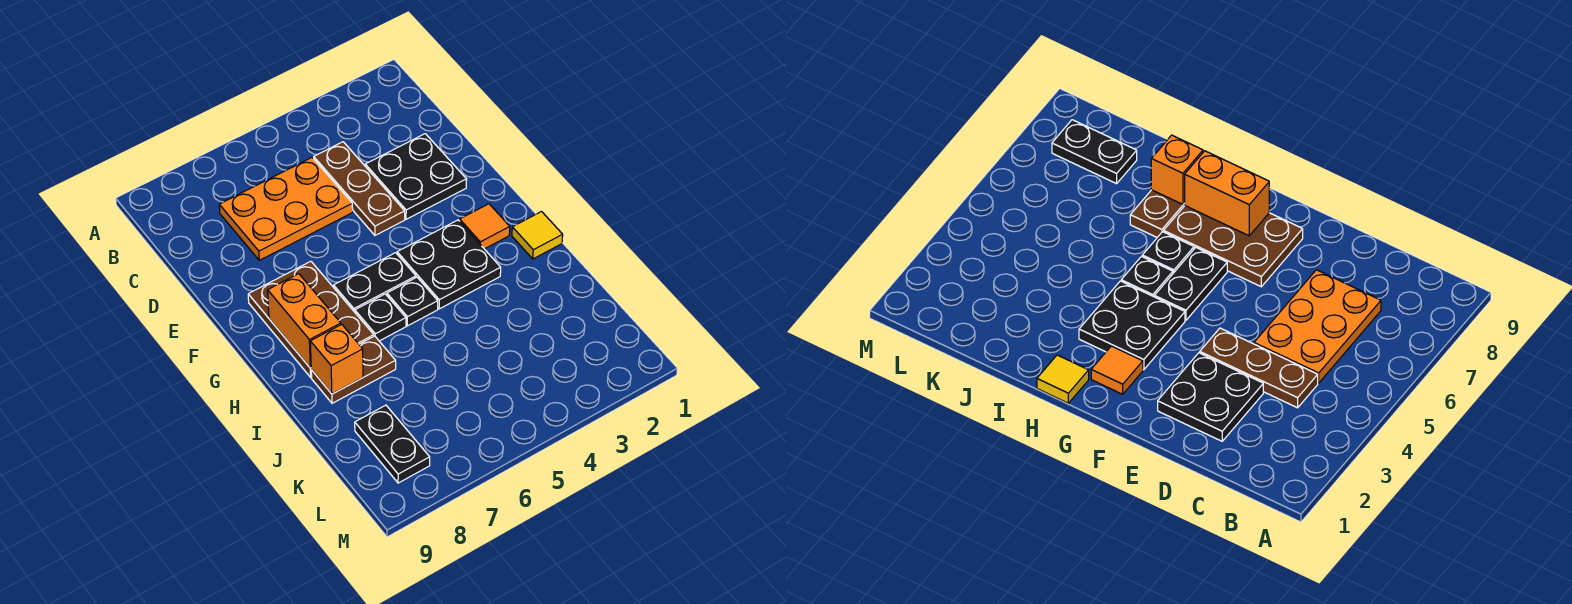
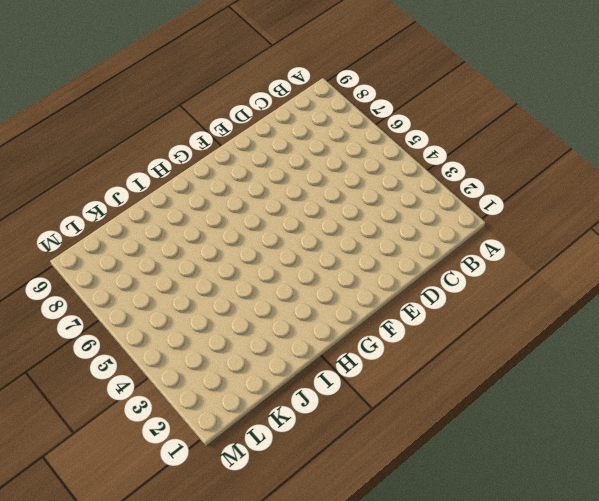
none -> brown plate C4:E4 level 1
none -> orange plate C5:D7 level 1
none -> black plate D2:E3 level 1

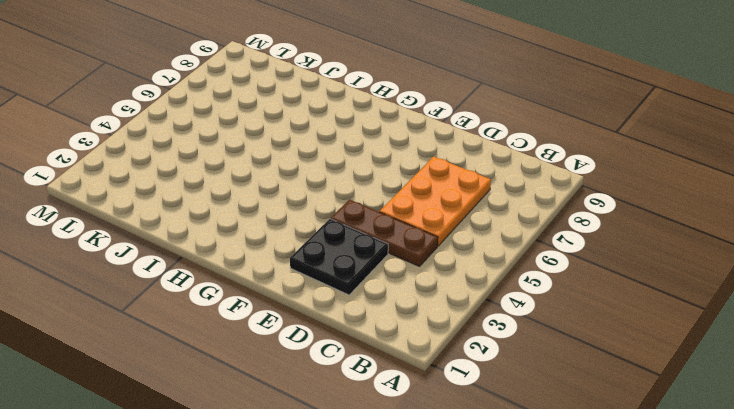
none -> brown plate F7:H8 level 1
none -> orange tile G2 level 1
none -> black plate G3:H4 level 1

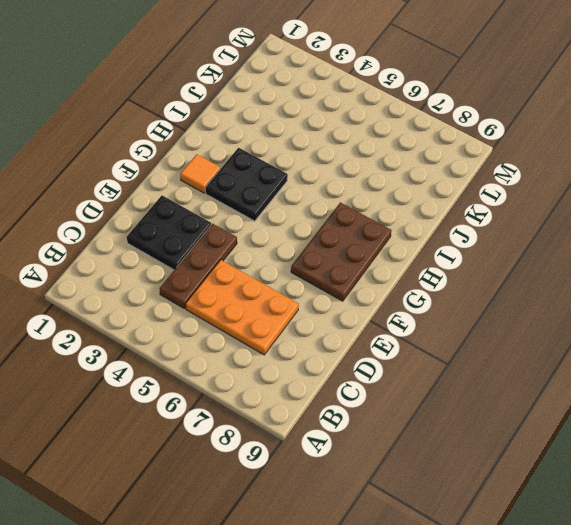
none -> black plate G5:G6 level 1
none -> yellow tile H1 level 1
none -> black plate H5 level 1

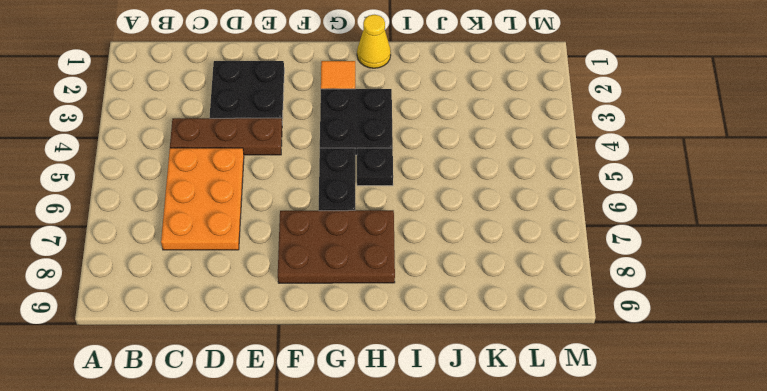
yellow cone H1 level 1 -> yellow tile H1 level 1
none -> black plate H6 level 1
none -> brown plate I7:I8 level 1
none -> black plate K8:L8 level 1

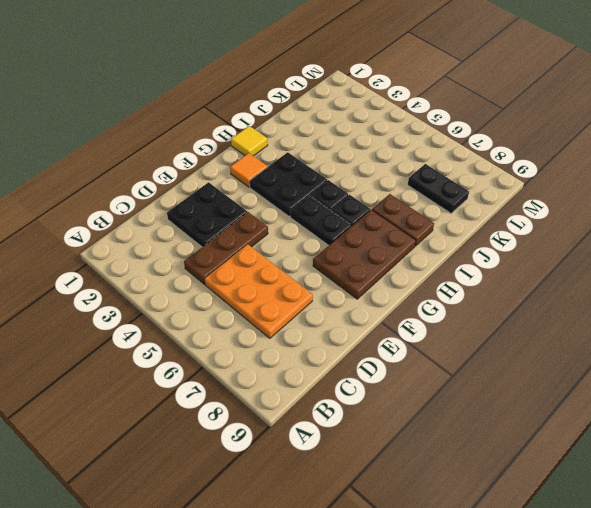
black plate K7:K8 level 1 -> black plate K8:L8 level 1
none -> orange brick G8:H8 level 2
none -> orange brick I8 level 2

